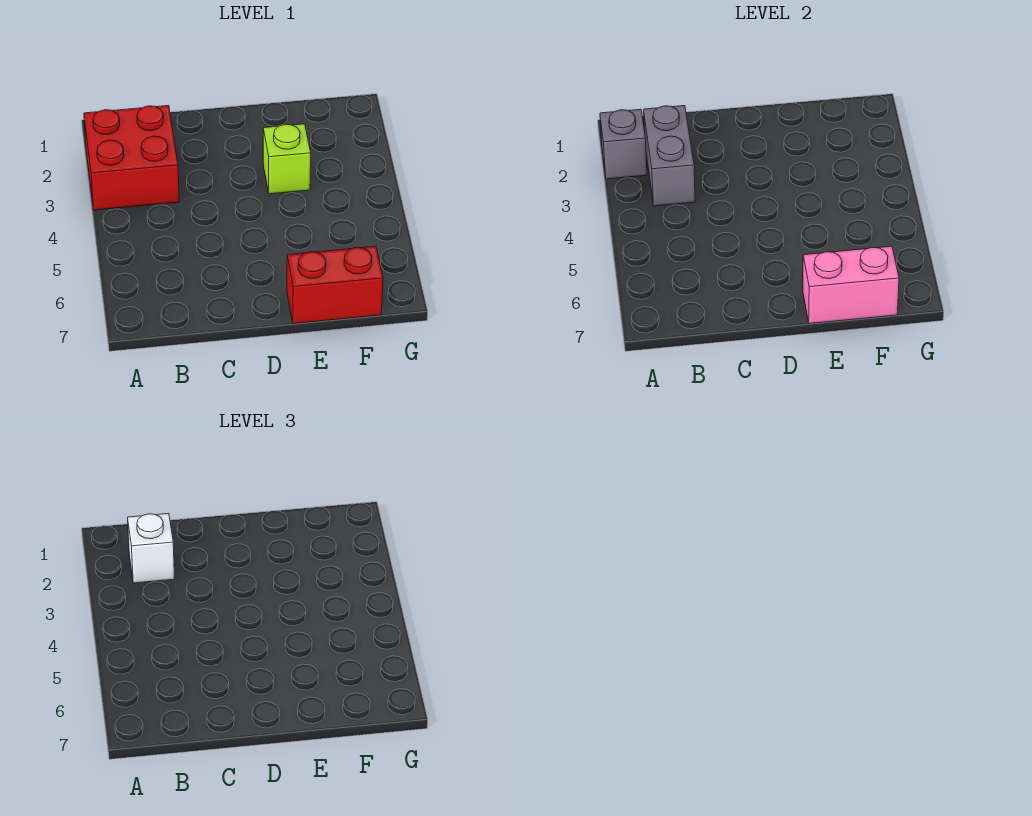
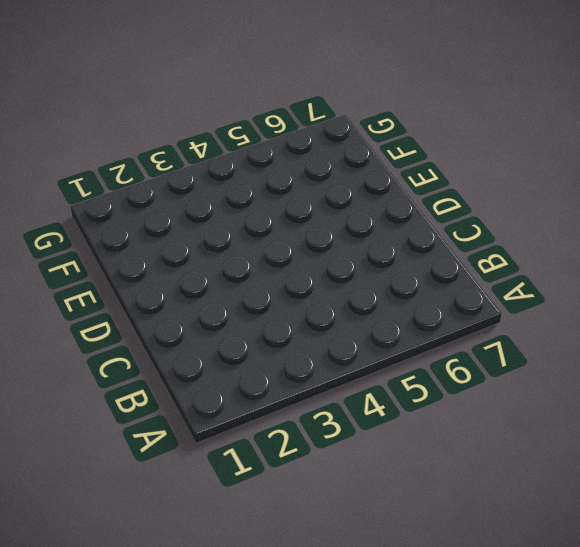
none -> red brick A2:B3 level 1
none -> lime brick E3 level 1

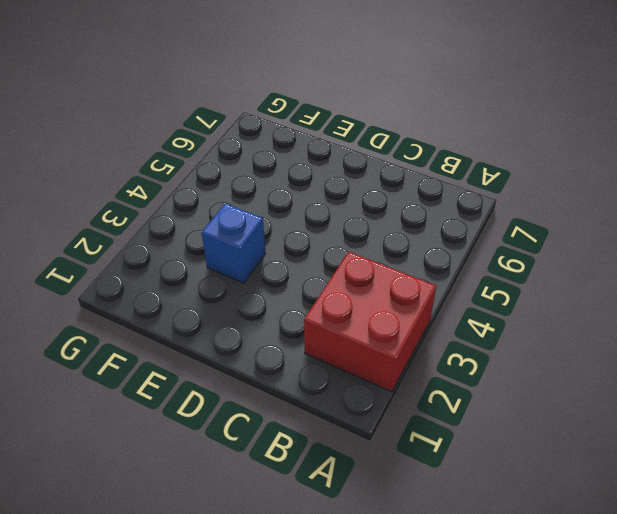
blue brick E3 level 1 -> lime brick E3 level 1
none -> red brick E7:F7 level 1
none -> grey brick A2 level 2

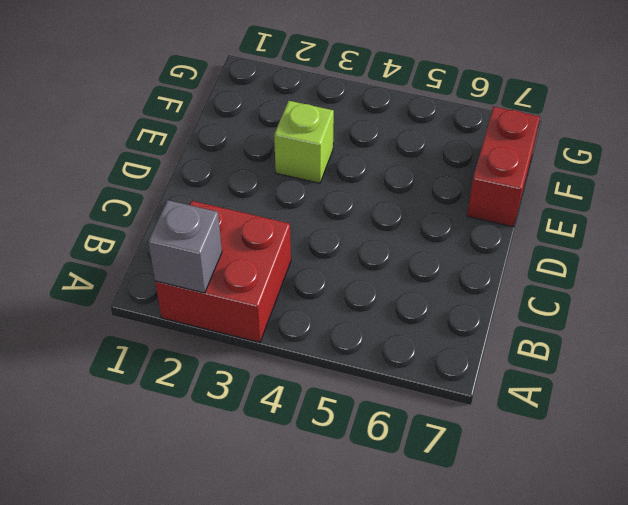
none -> grey brick B2:B3 level 2
none -> pink brick E7:F7 level 2

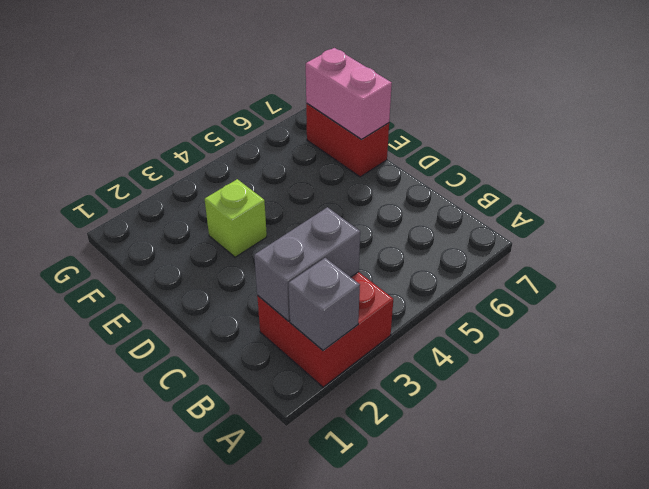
none -> white brick B2 level 3

